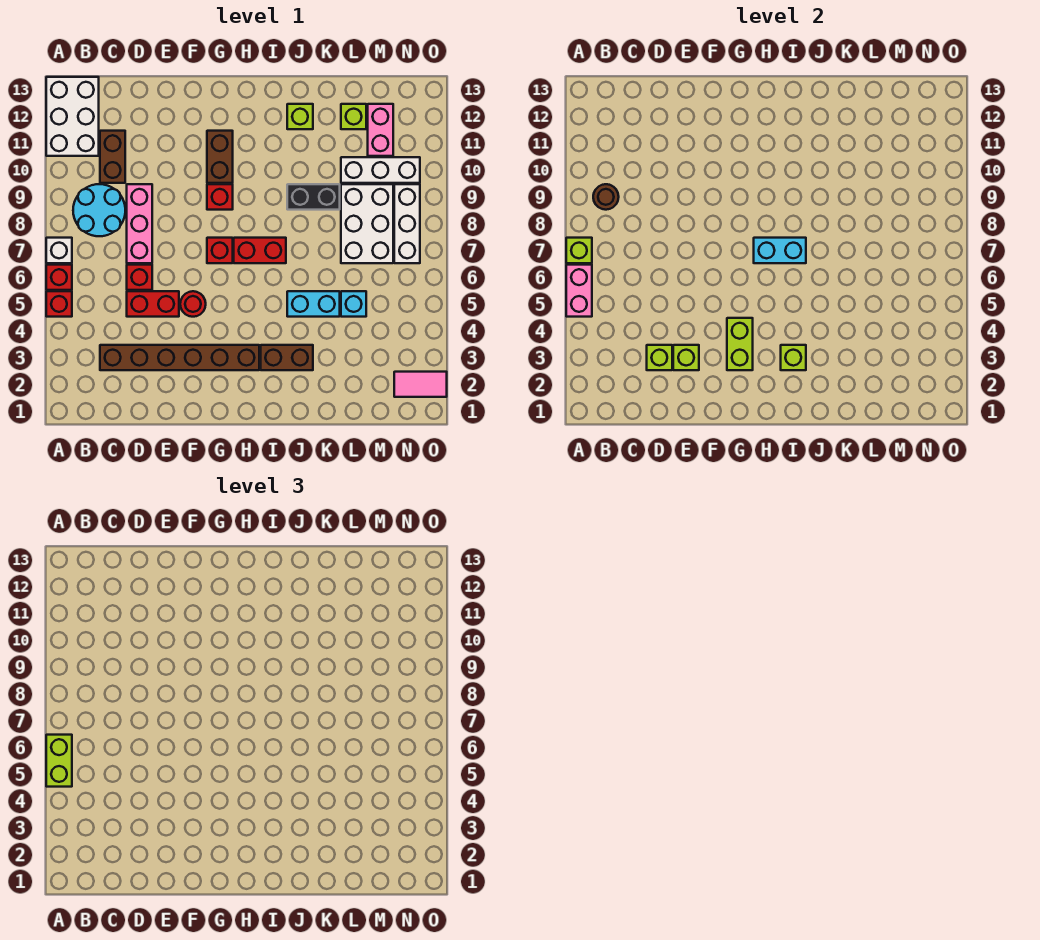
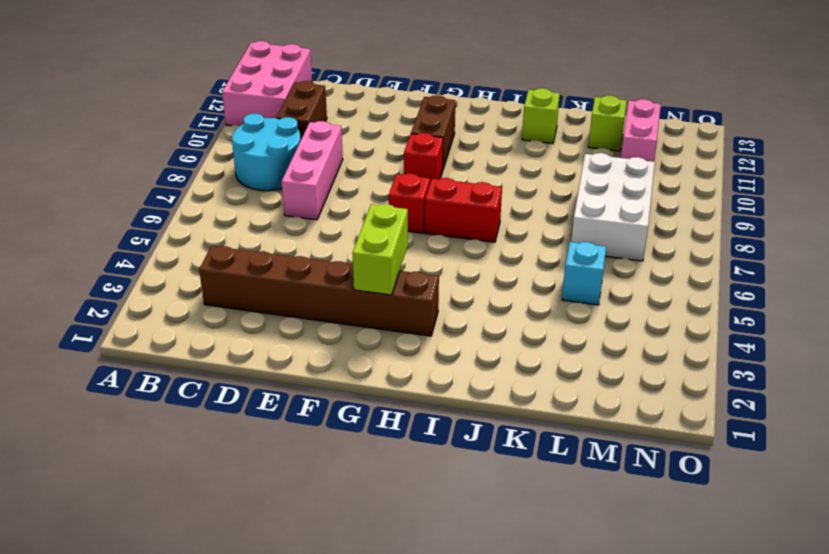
pink brick A11:B13 level 1 -> white brick A11:B13 level 1
none -> red brick A5 level 1
none -> red brick A6 level 1
none -> white brick A7 level 1
none -> red brick D5:E5 level 1

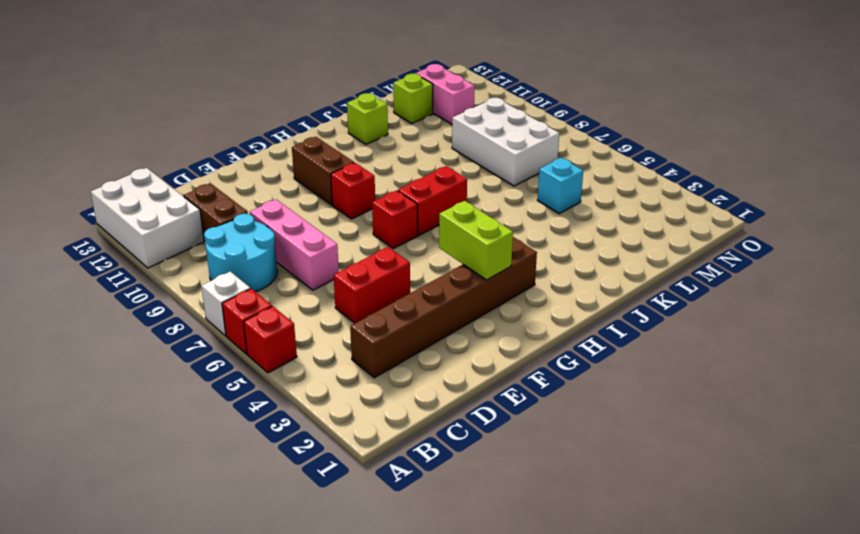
none -> red brick D6 level 1
none -> red round brick F5 level 1
none -> brown brick I3:J3 level 1
none -> cyan brick J5:K5 level 1

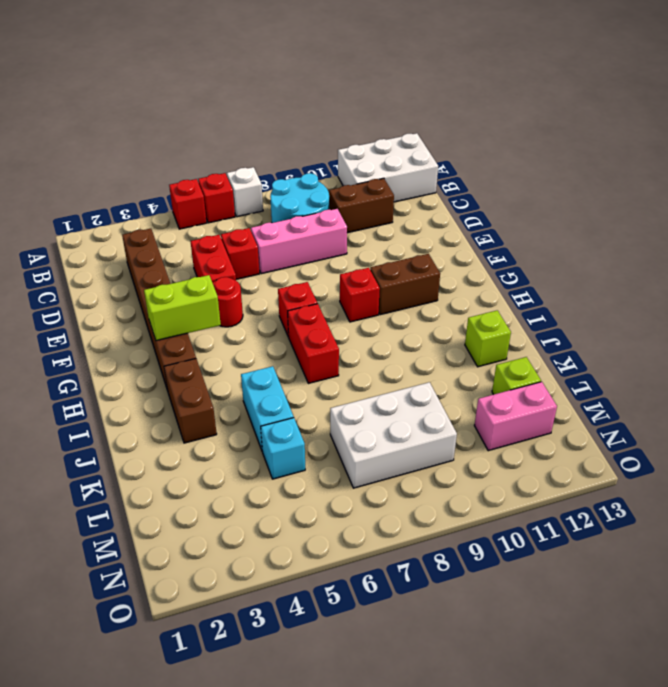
none -> black brick J9:K9 level 1
none -> white brick L10:N10 level 1
none -> pink tile N2:O2 level 1
none -> white brick N7:N9 level 1

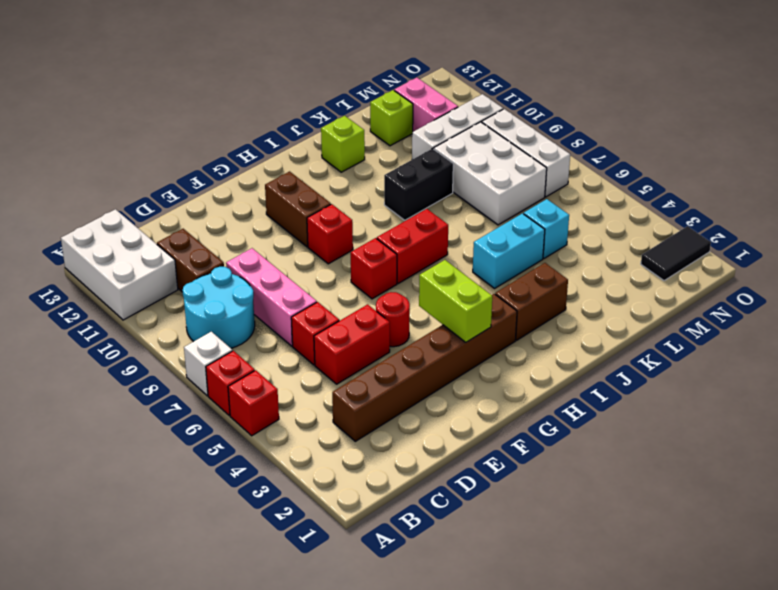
black tile N2:O2 level 1 -> pink tile N2:O2 level 1
none -> pink brick A5:A6 level 2
none -> lime brick A7 level 2
none -> brown round brick B9 level 2
none -> lime brick D3 level 2

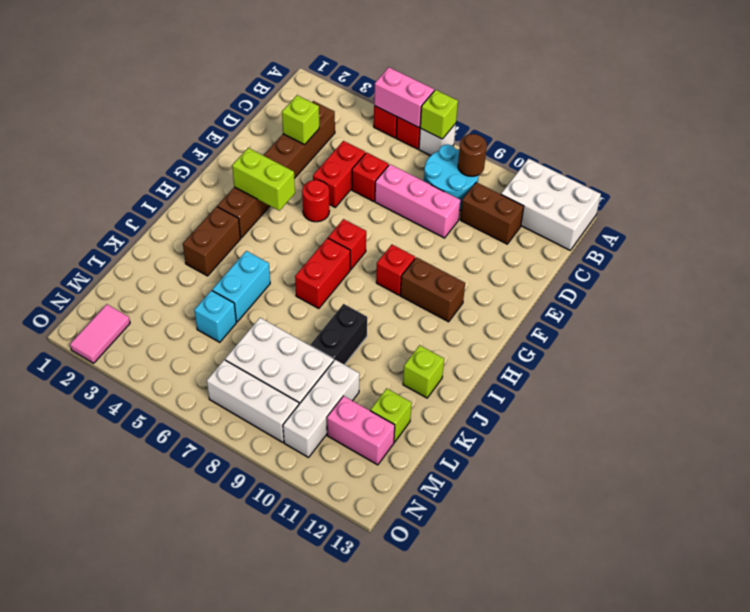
none -> lime brick E3 level 2
none -> cyan brick H7:I7 level 2
none -> lime brick I3 level 2
none -> lime brick A5:A6 level 3

